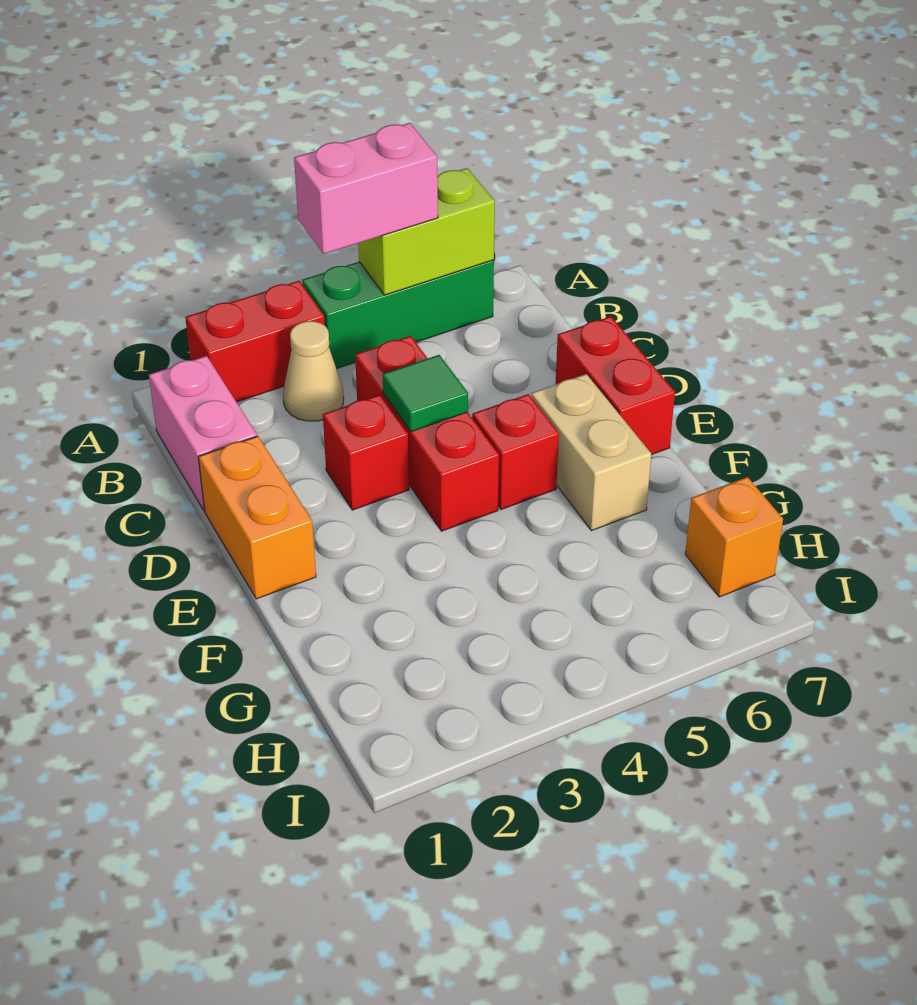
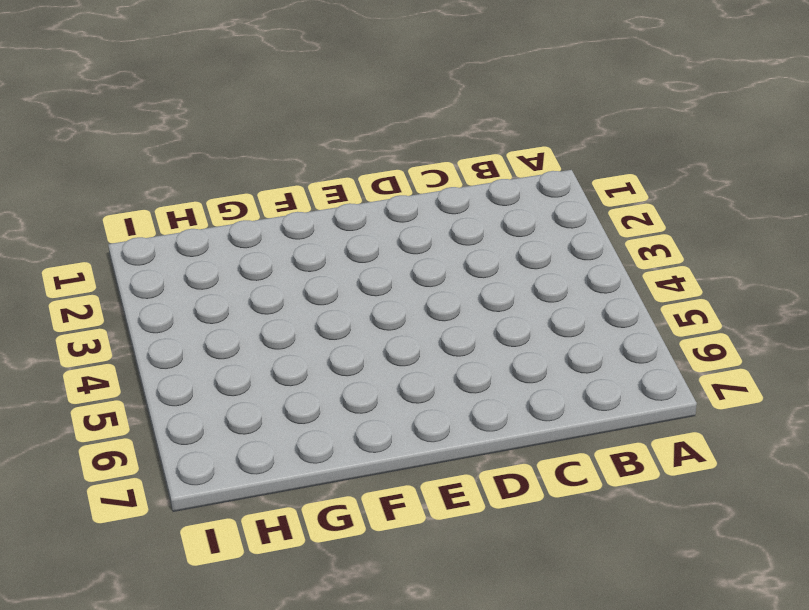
none -> red brick A2:A3 level 1
none -> green brick A4:A6 level 1
none -> pink brick B1:C1 level 1

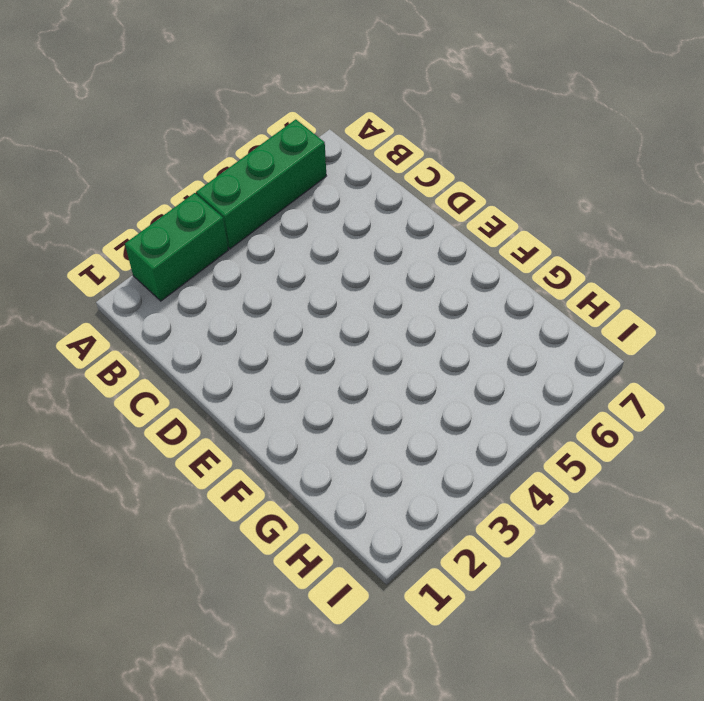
green brick A2:A3 level 1 -> red brick A2:A3 level 1
none -> pink brick B1:C1 level 1
none -> tan cone B3 level 1
none -> red brick C4:E4 level 1

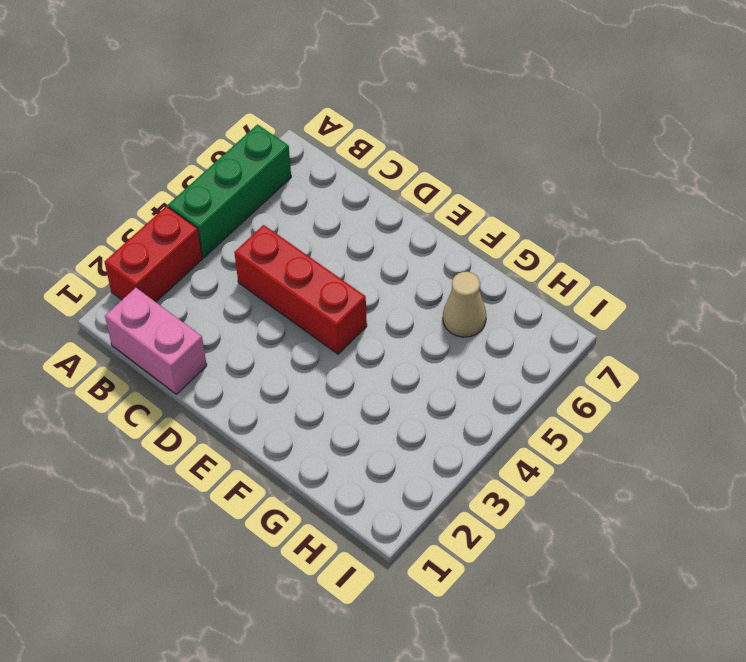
tan cone G6 level 1 -> tan cone B3 level 1
none -> orange brick D1:E1 level 1
none -> red brick D3 level 1
none -> red brick D7:E7 level 1

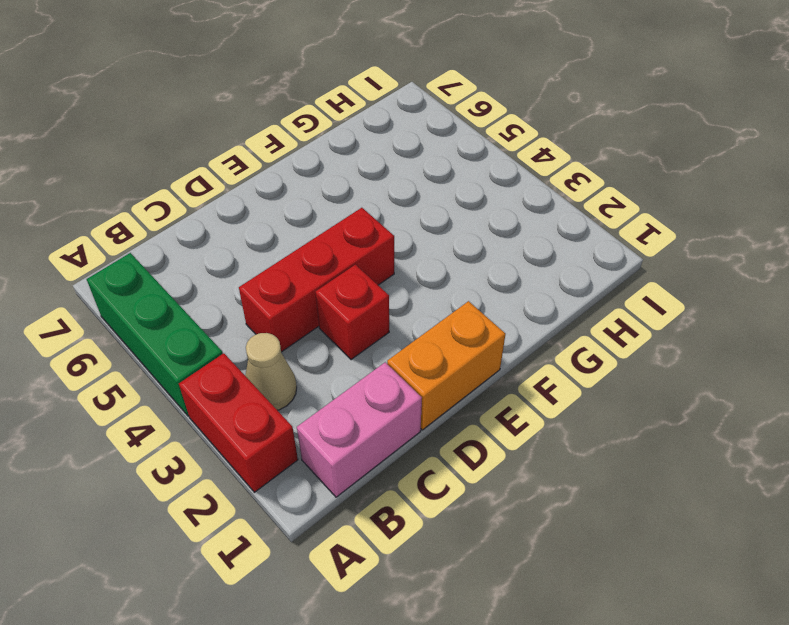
none -> red brick D7:E7 level 1
none -> red brick E5 level 1
none -> tan brick E6:F6 level 1

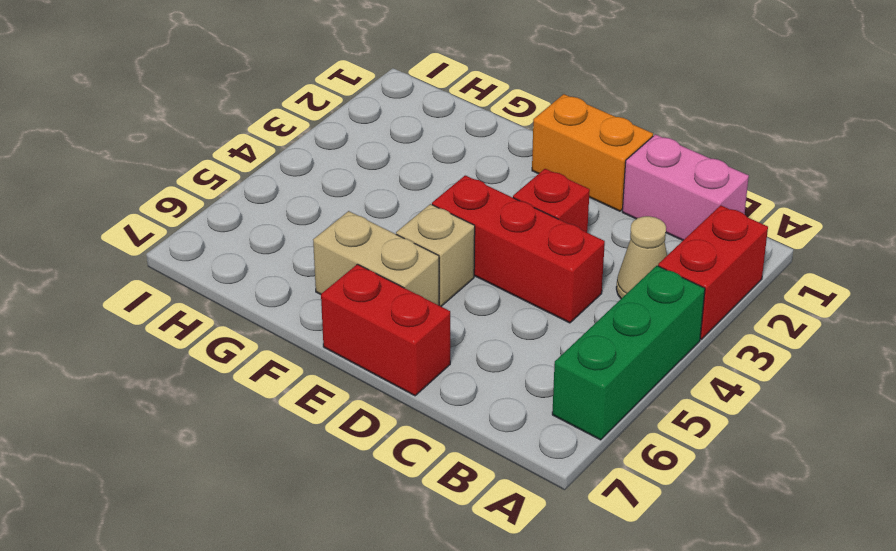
tan brick E5 level 1 -> red brick E5 level 1
none -> orange brick H7 level 1
none -> lime brick A5:A6 level 2
none -> green tile D4 level 2

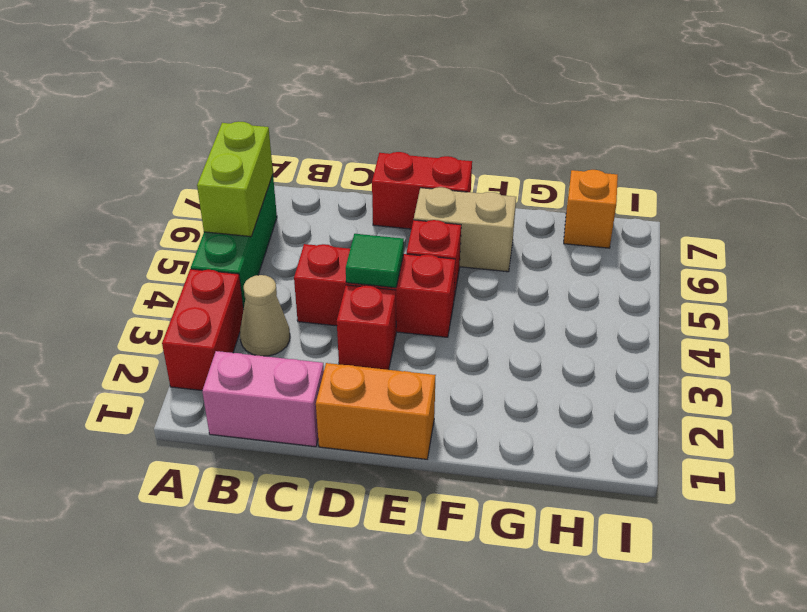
none -> pink brick A4:A5 level 3

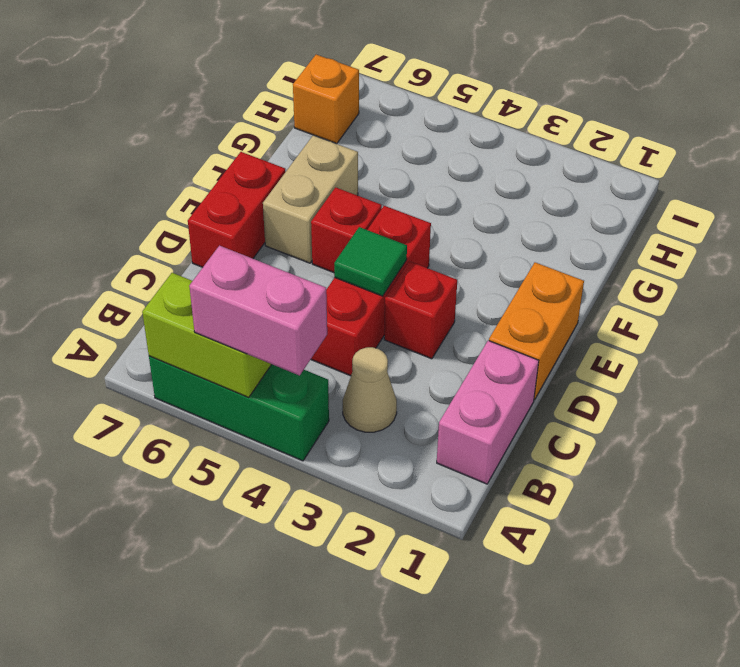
none -> red brick A2:A3 level 1

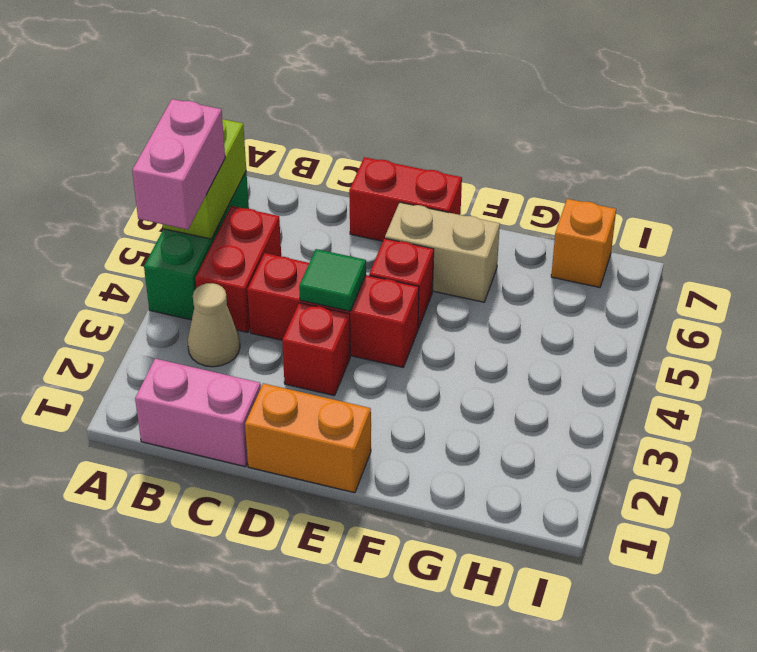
red brick B4:B5 level 1 -> red brick A2:A3 level 1

